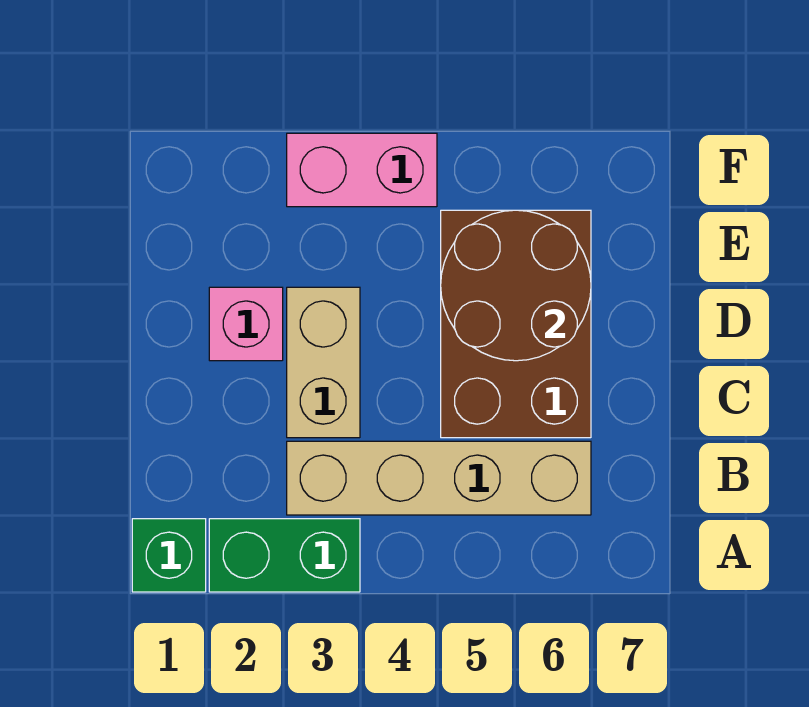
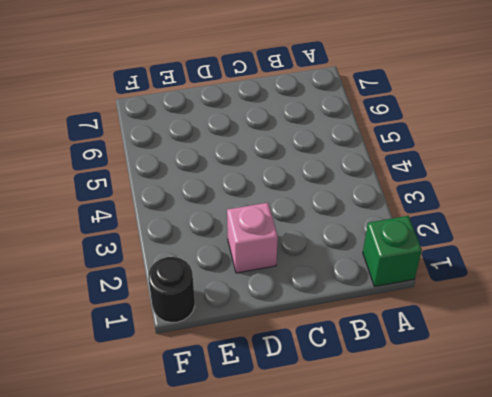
black round brick F1 level 1 -> none
none -> green brick A2:A3 level 1
none -> tan brick B3:B6 level 1

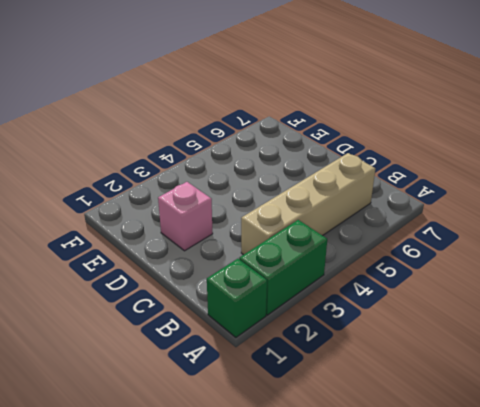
none -> tan brick C3:D3 level 1
none -> brown brick C5:E6 level 1

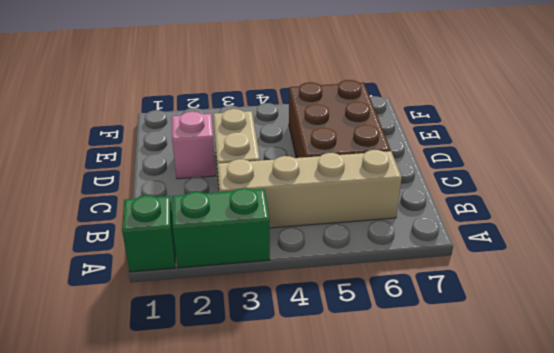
none -> pink brick F3:F4 level 1
none -> brown round brick D5:E6 level 2

